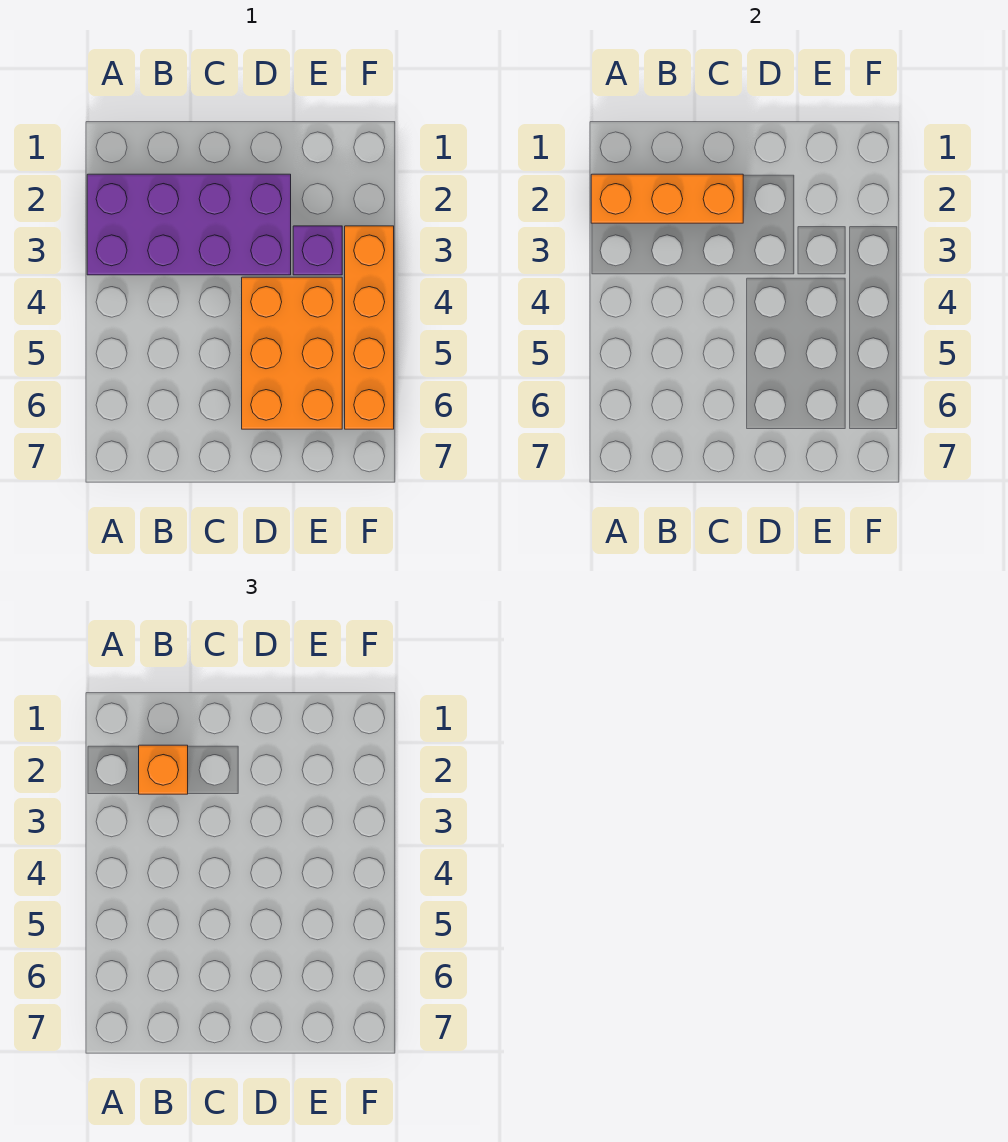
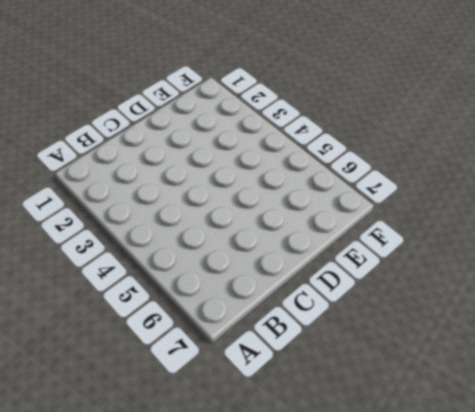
none -> purple brick A2:D3 level 1
none -> orange brick D4:E6 level 1

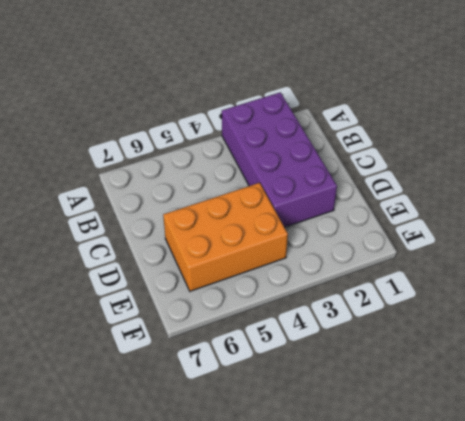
none -> purple brick E3 level 1
none -> orange brick F3:F6 level 1

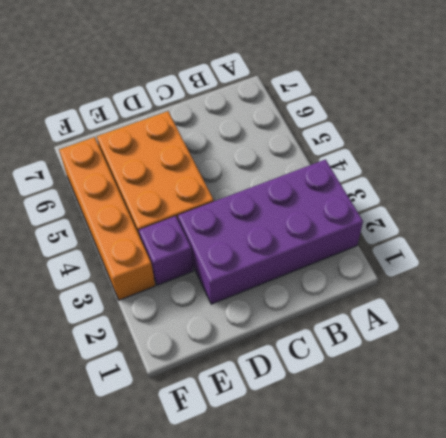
none -> orange brick A2:C2 level 2
none -> orange brick B2 level 3

